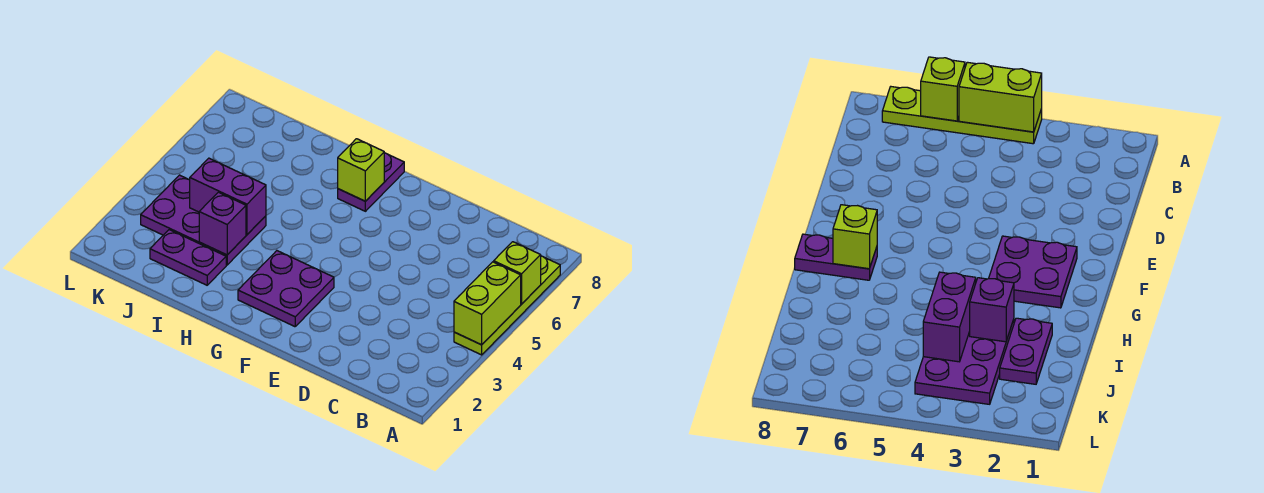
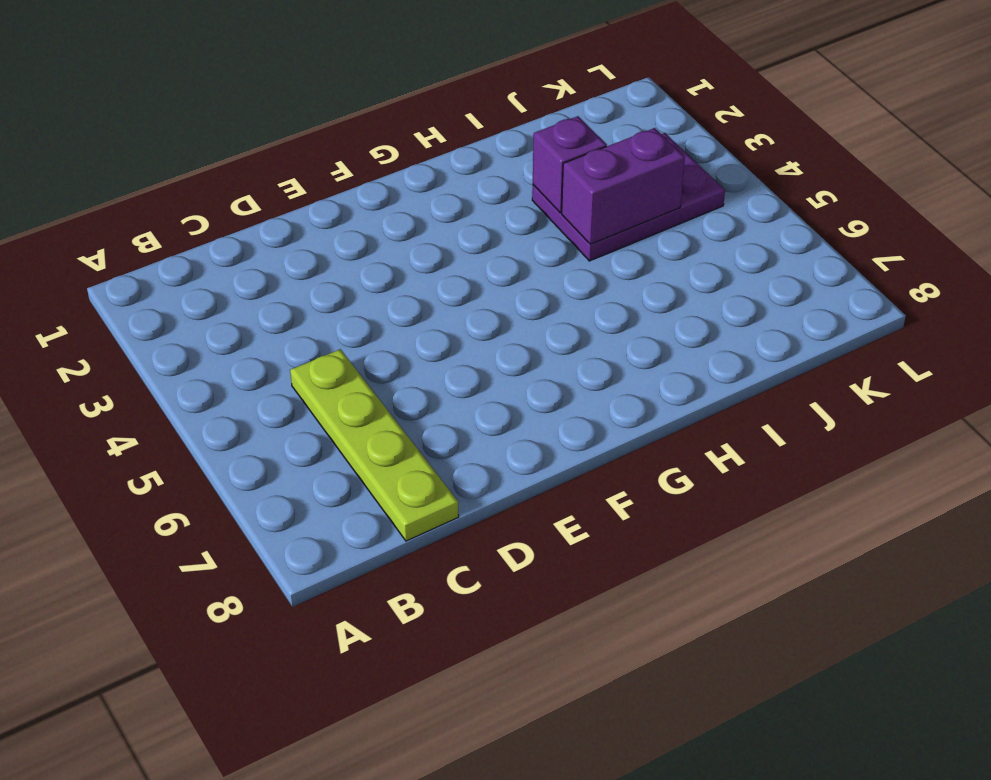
lime plate C5:C8 level 1 -> lime plate A4:A7 level 1
none -> purple plate F2:G3 level 1
none -> purple plate G7:G8 level 1

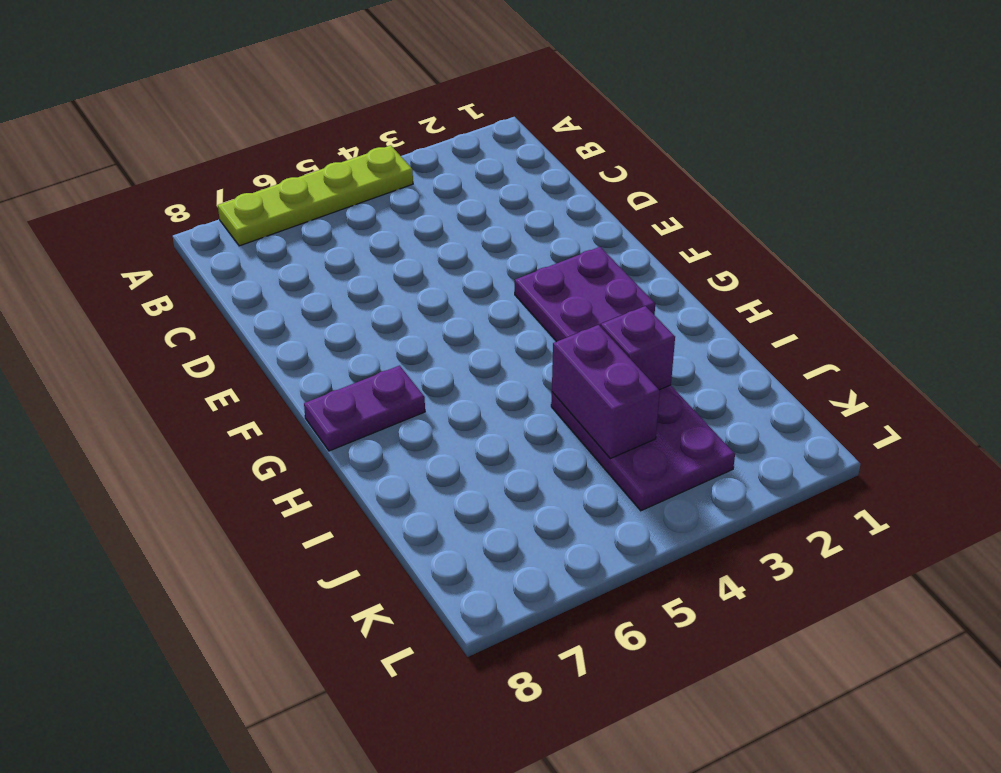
none -> purple plate I2:J2 level 1
none -> lime brick A4:A5 level 2

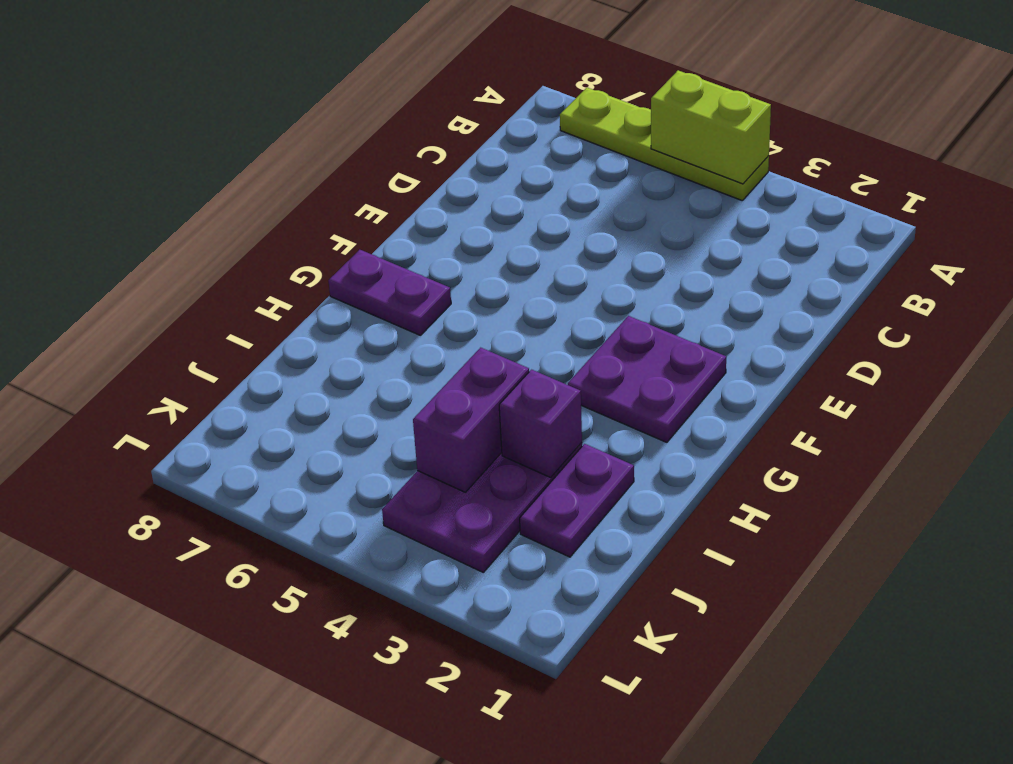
none -> lime brick A6 level 2
none -> lime brick G7 level 2

